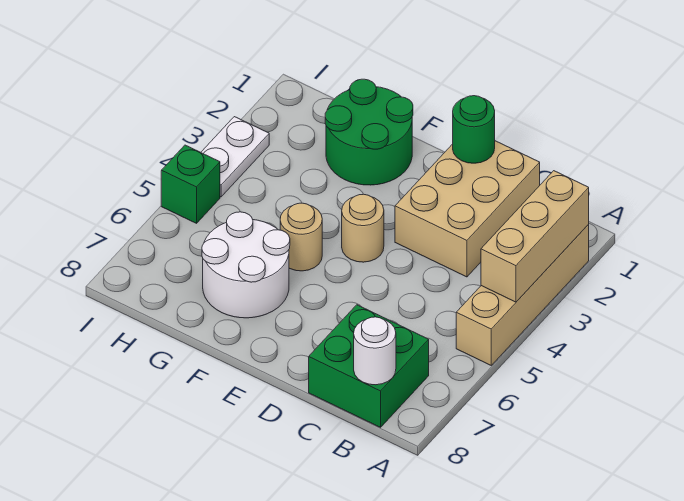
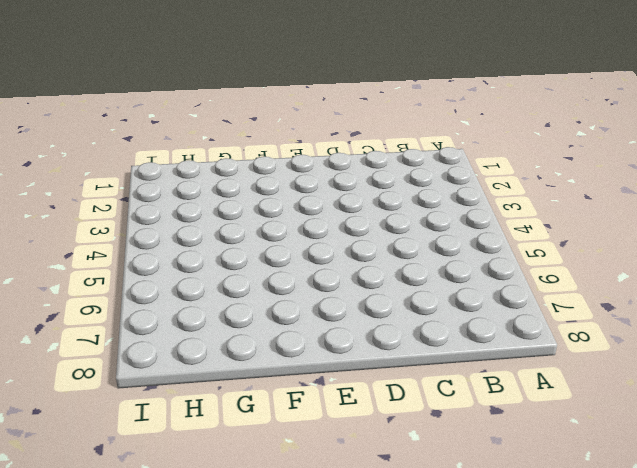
none -> tan brick A2:A5 level 1
none -> green brick B7:C8 level 1
none -> tan brick C1:D3 level 1

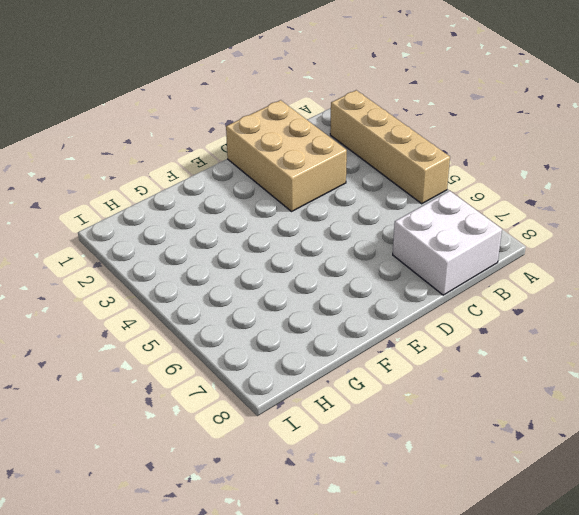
white brick B7:C8 level 1 -> green brick B7:C8 level 1
none -> tan round brick E4 level 1
none -> green round brick F1:G2 level 1
none -> tan round brick F5 level 1

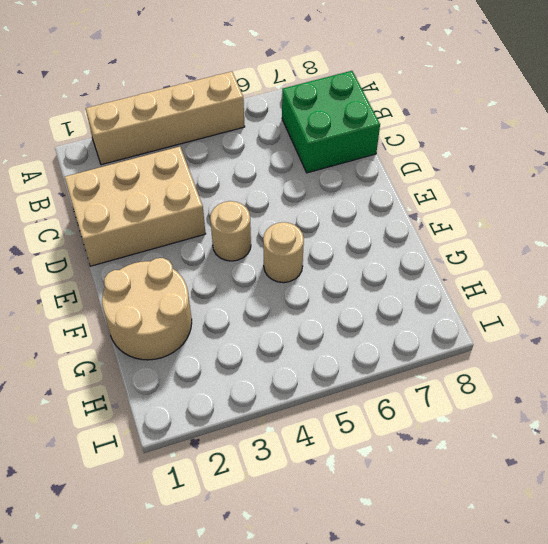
tan round brick F1:G2 level 1 -> green round brick F1:G2 level 1
none -> white round brick F6:G7 level 1
none -> white plate I3:I4 level 1
none -> green brick I5 level 1

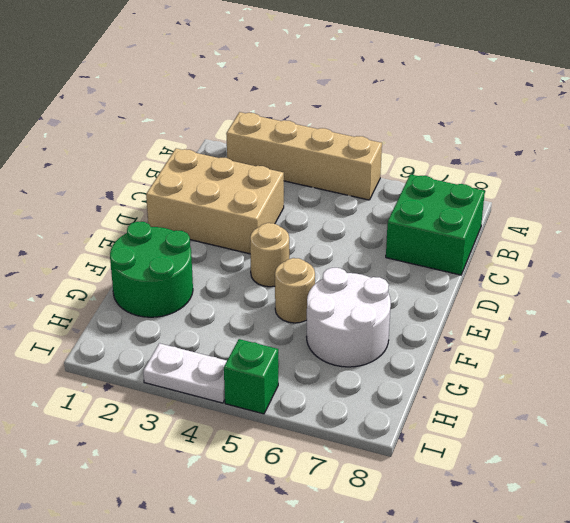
none -> tan brick A2:A4 level 2
none -> white round brick B8 level 2
none -> green round brick D1 level 2

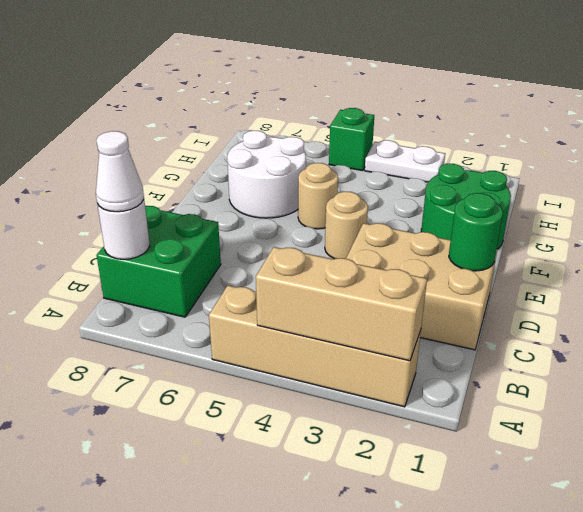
white cone B8 level 3 -> none

